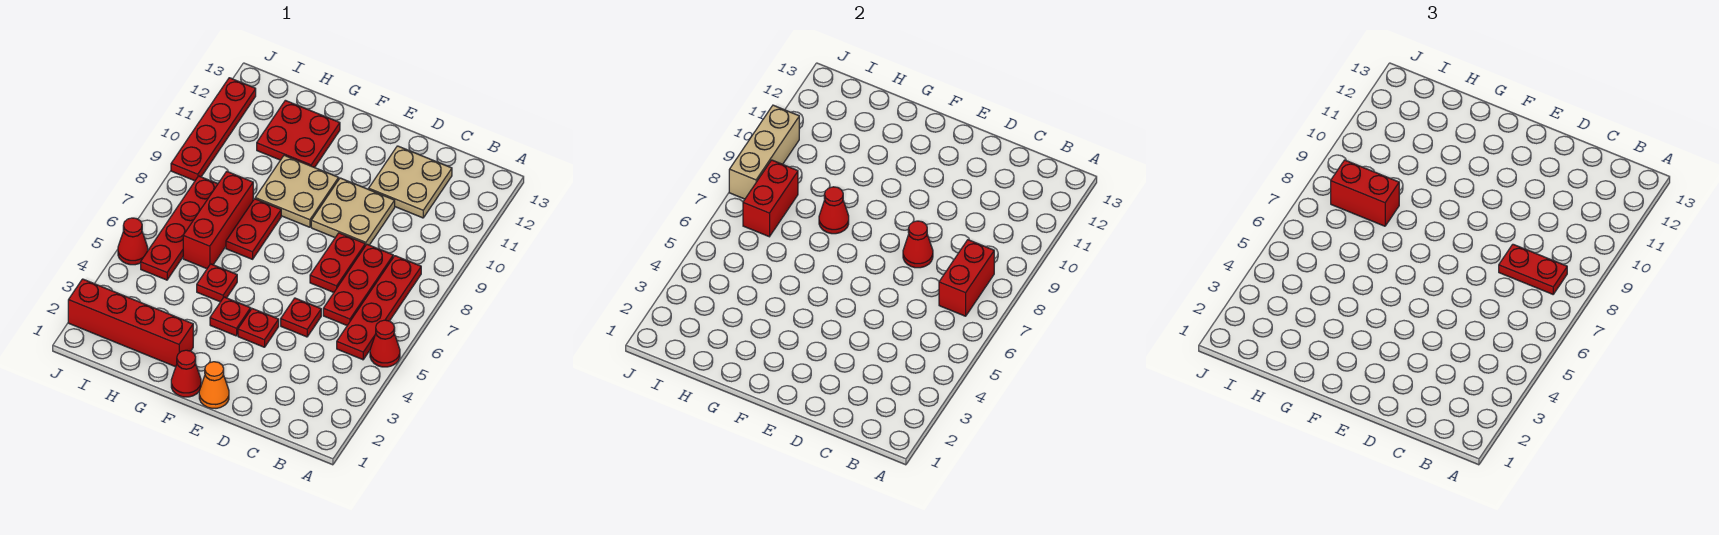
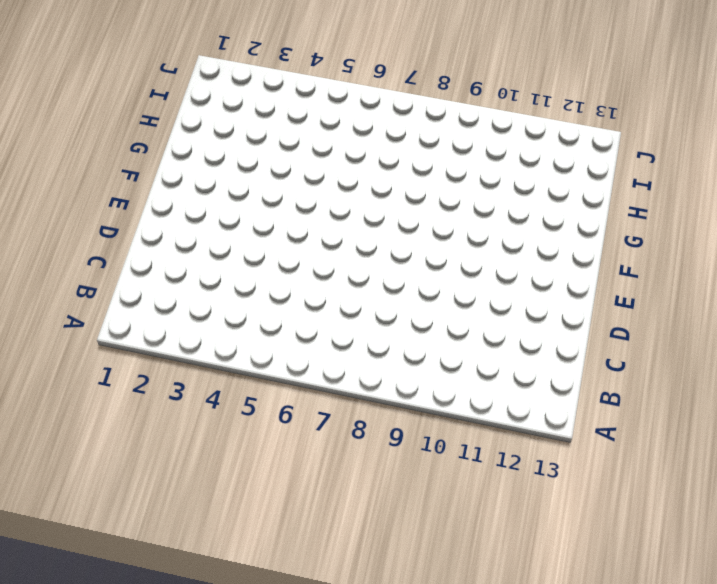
none -> red cone A5 level 1
none -> red plate B5:B8 level 1
none -> red plate C6:C8 level 1

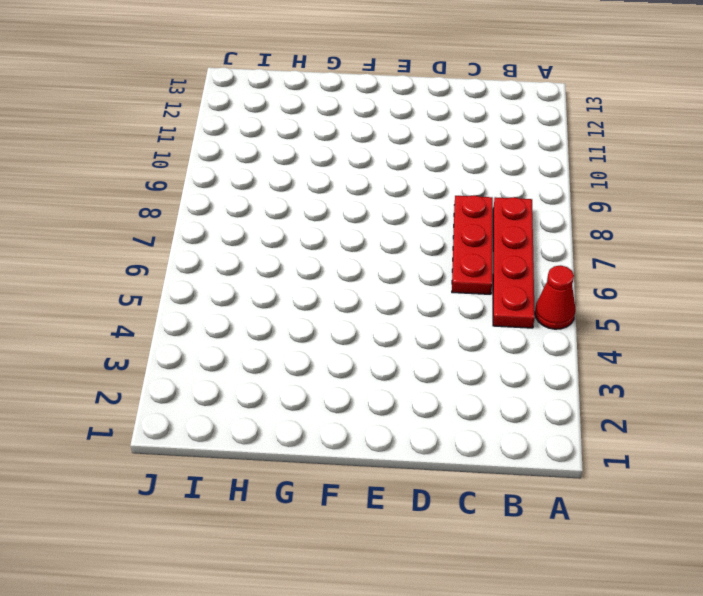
none -> tan plate C11:D12 level 1
none -> red plate D5 level 1
none -> red plate D7:D8 level 1

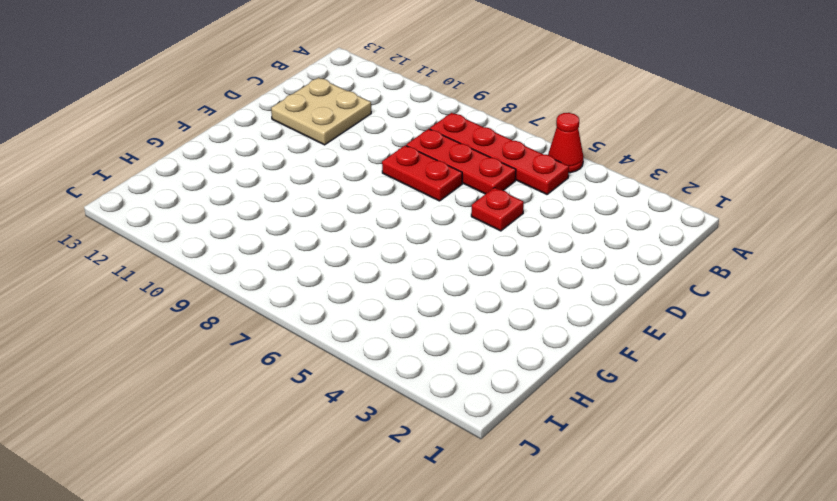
none -> tan plate D9:E10 level 1
none -> orange cone E1 level 1
none -> red plate E4 level 1

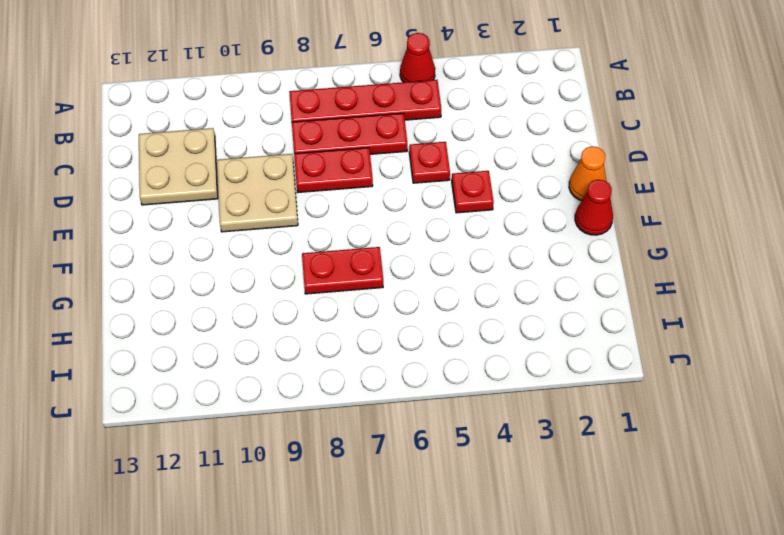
none -> red plate F4 level 1
none -> tan plate F9:G10 level 1
none -> red brick G2:J2 level 1

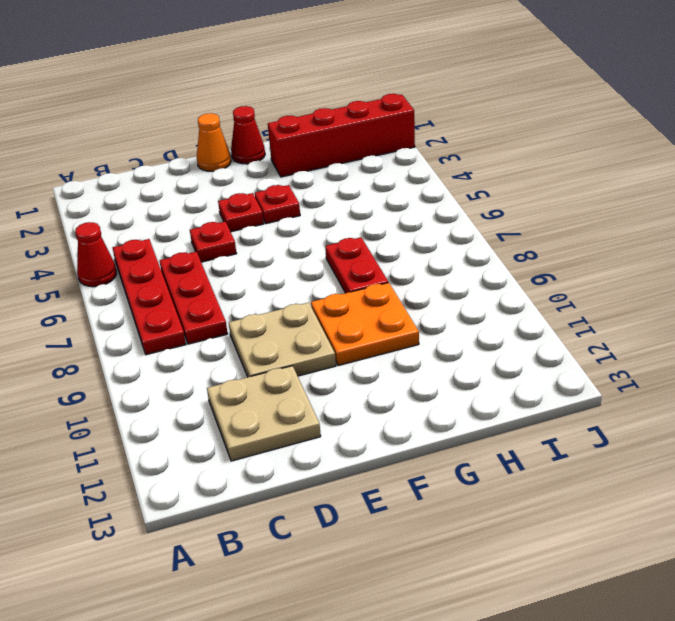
orange plate F9:G10 level 1 -> tan plate F9:G10 level 1
none -> red plate D7:D8 level 1
none -> red plate G5 level 1
none -> red plate G11:H12 level 1

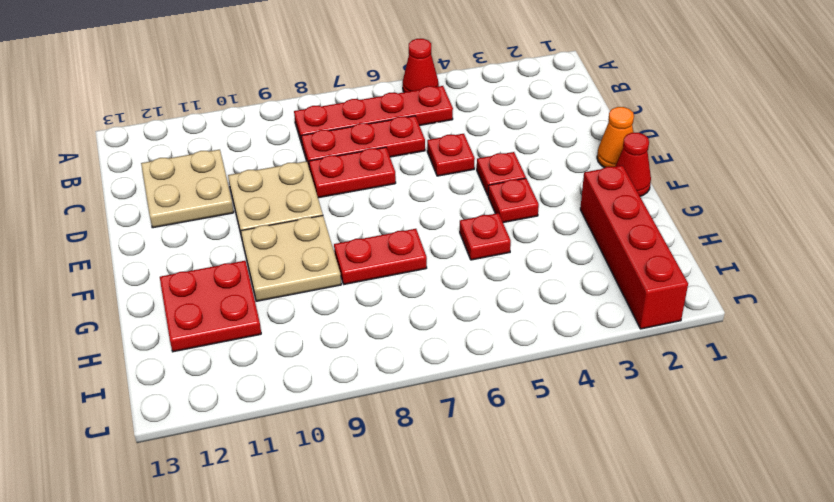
none -> red brick H6:H8 level 1
none -> red plate I5:I8 level 1
none -> red cone J5 level 1

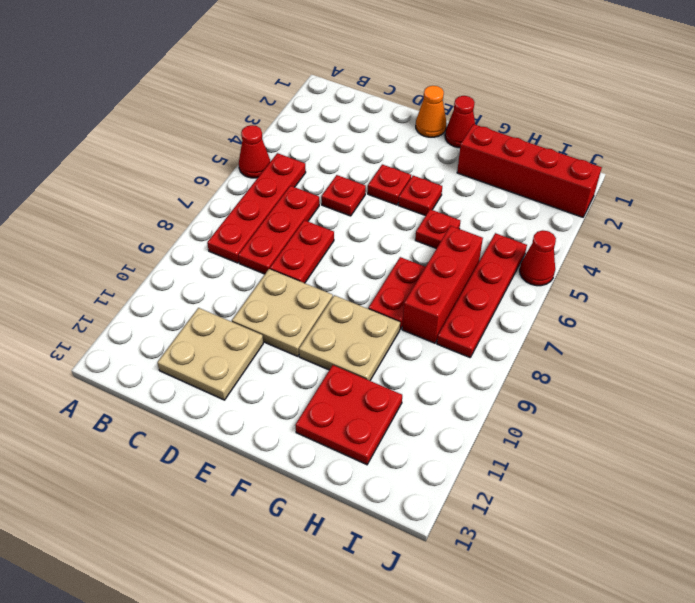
none -> red plate J9:J12 level 1
none -> red brick B7:B8 level 2
none -> red cone D8 level 2

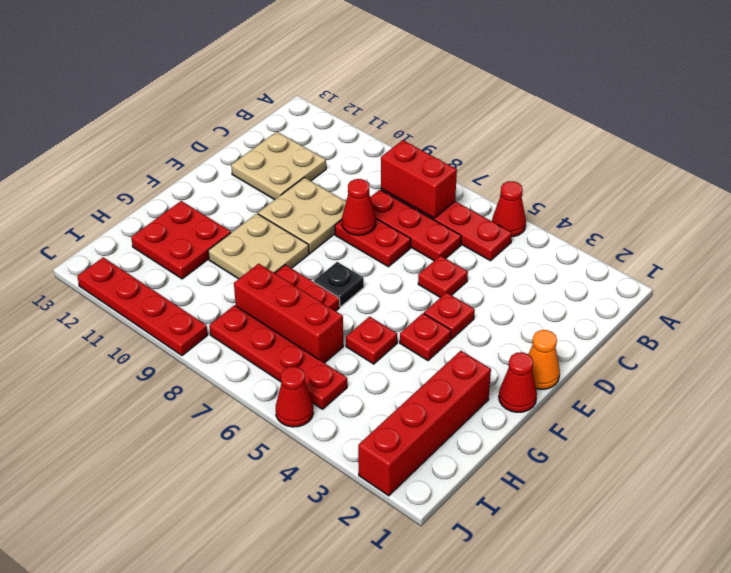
black plate F7 level 1 -> none
none -> red cone G8 level 2
none -> red brick I7:I8 level 2
none -> tan brick J8:J10 level 2

